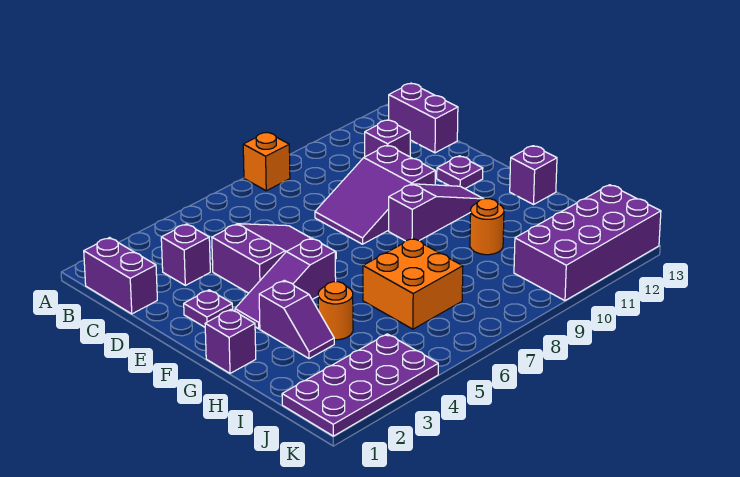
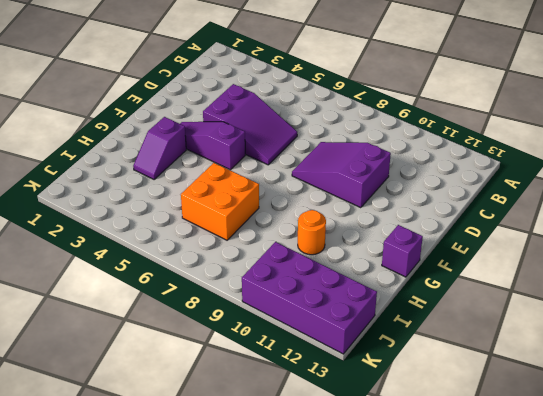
none -> orange brick A8 level 1
none -> purple brick B1:C1 level 1
none -> purple brick B13:C13 level 1

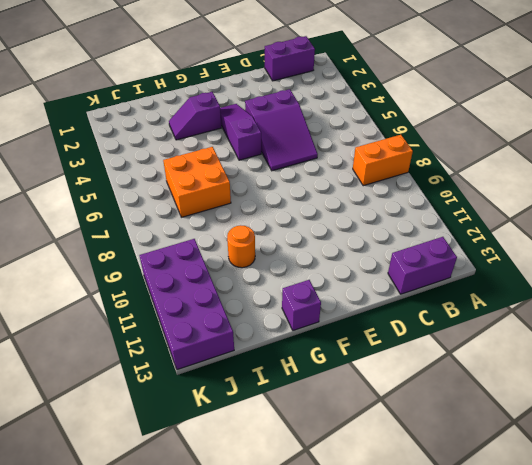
orange brick A8:B8 level 1 -> orange brick A8 level 1
none -> purple brick C3 level 1
none -> purple brick C11 level 1
none -> purple slope D8:E10 level 1 top 10

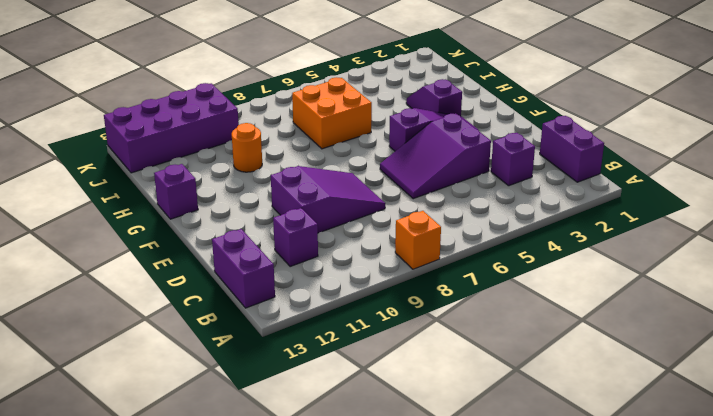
none -> purple plate E2 level 1
none -> purple plate E12 level 1
none -> purple slope F9:F11 level 1 top 9

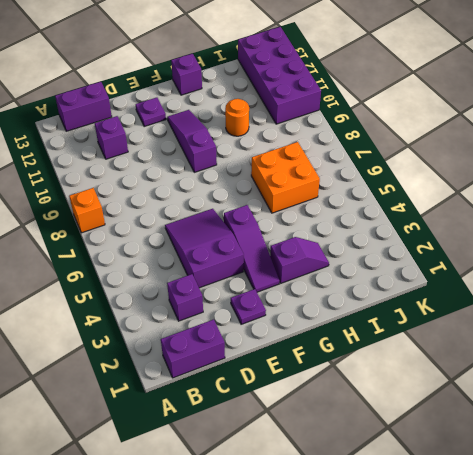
none -> purple slope D8:E10 level 1 top 10
none -> purple brick G1 level 1
none -> orange round brick H4 level 1

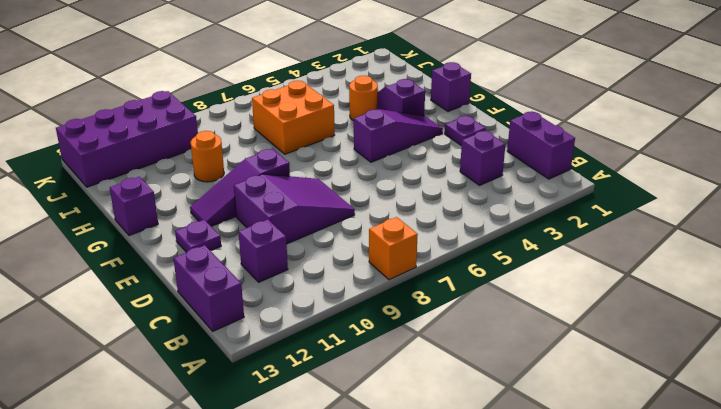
none -> purple slope D4:E6 level 1 top 4
none -> purple plate J1:K4 level 1

